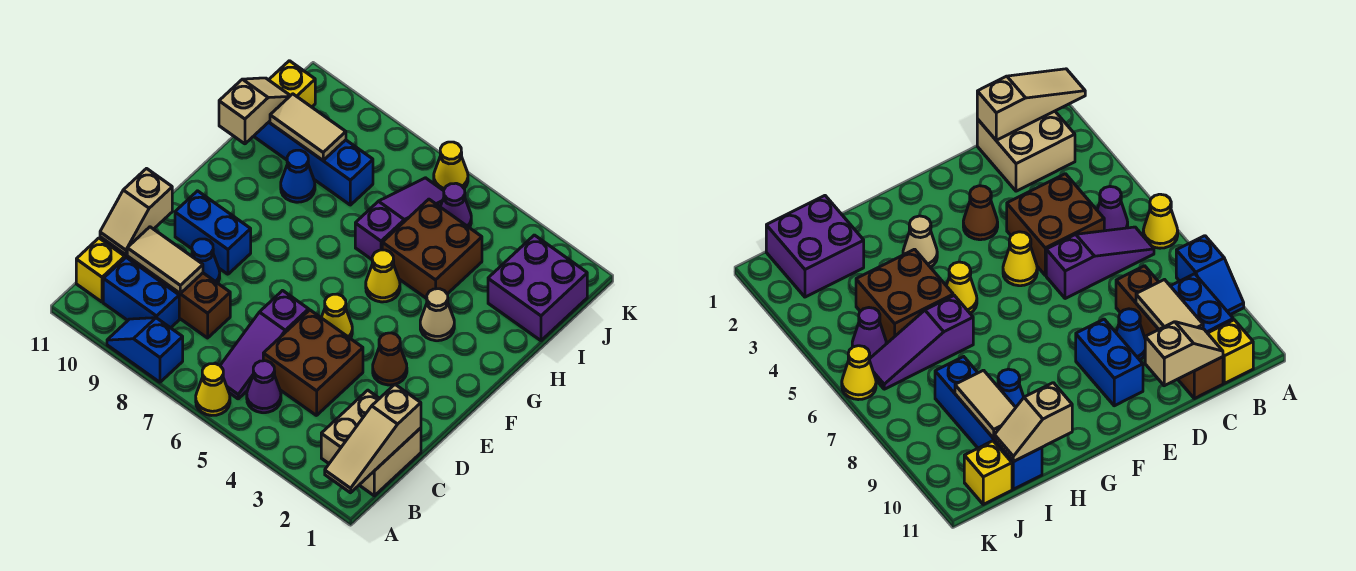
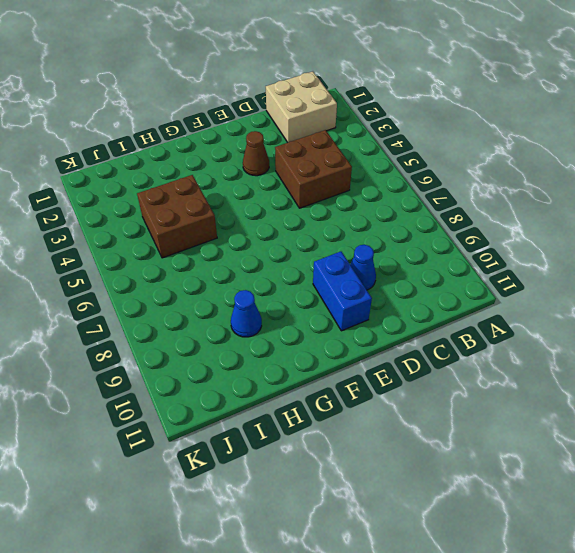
none -> yellow cone A6 level 1
none -> blue slope A8:A9 level 1 top 8
none -> purple cone B5 level 1

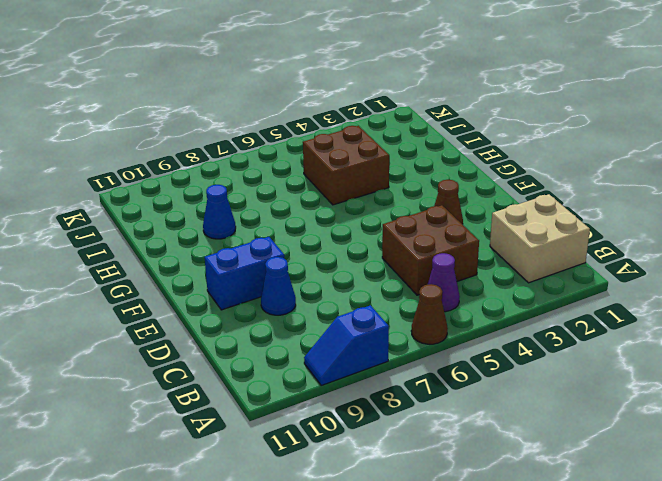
brown cone A6 level 1 -> yellow cone A6 level 1
none -> purple slope B6:D6 level 1 top D
none -> blue brick B9:B10 level 1
none -> yellow brick B11 level 1

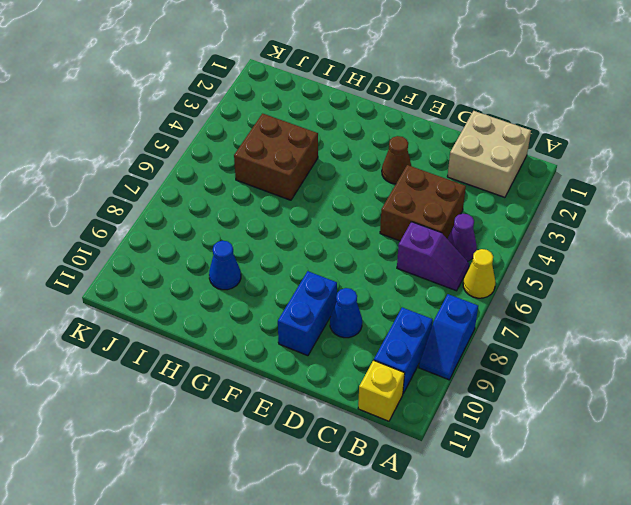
purple slope B6:C6 level 1 top C -> purple slope B6:D6 level 1 top D
none -> brown brick C8:C11 level 1
none -> yellow cone E5 level 1
none -> tan cone G3 level 1

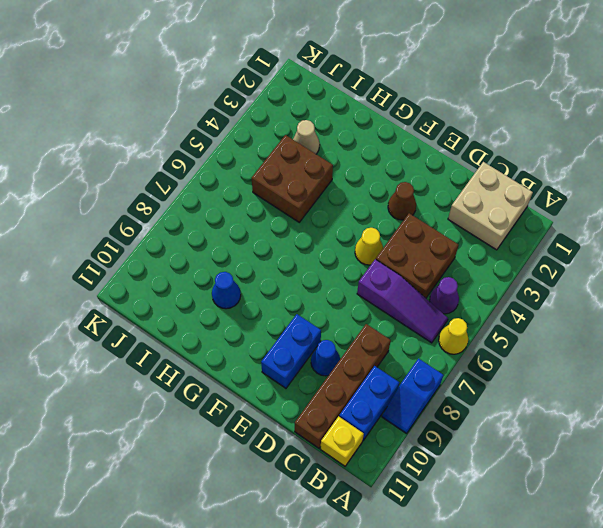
tan cone I3 level 1 -> tan cone G3 level 1
none -> yellow cone G5 level 1
none -> purple slope H6:J6 level 1 top H
none -> purple brick I1:J2 level 1

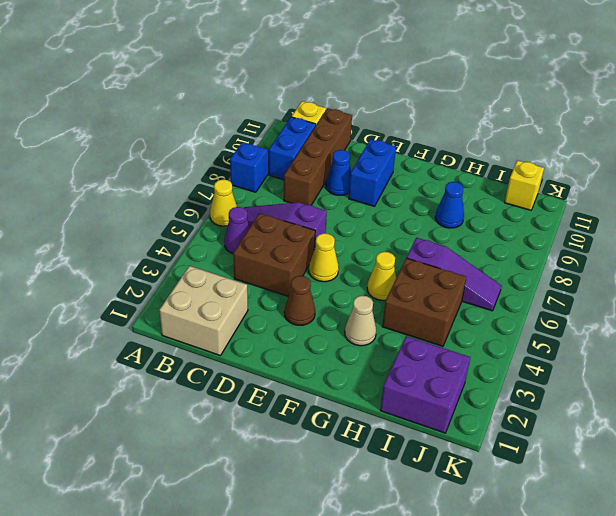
none -> blue brick I8:I11 level 1
none -> purple cone J5 level 1
none -> yellow cone K6 level 1

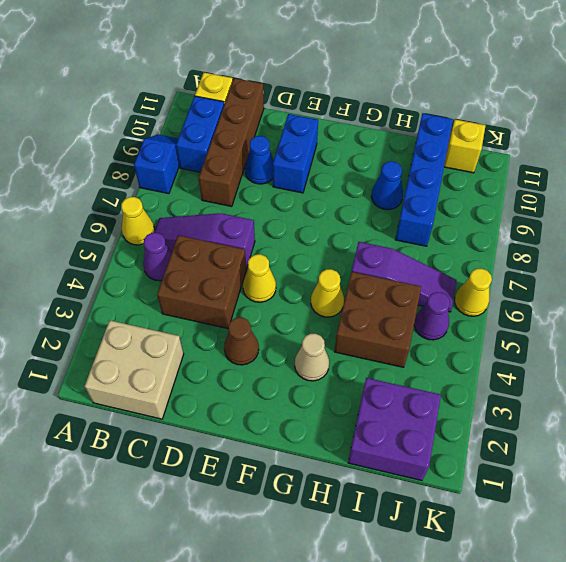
none -> tan slope A1:C1 level 2 top C
none -> tan tile C9:C10 level 2
none -> tan slope C11:D11 level 2 top D

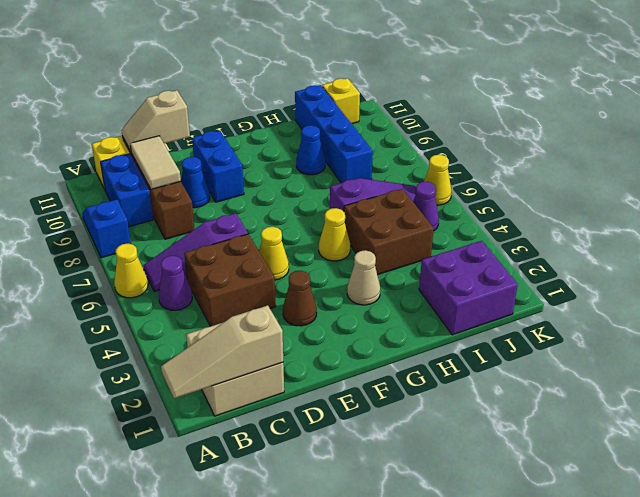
none -> tan slope H11:I11 level 2 top H
none -> tan tile I9:I10 level 2

